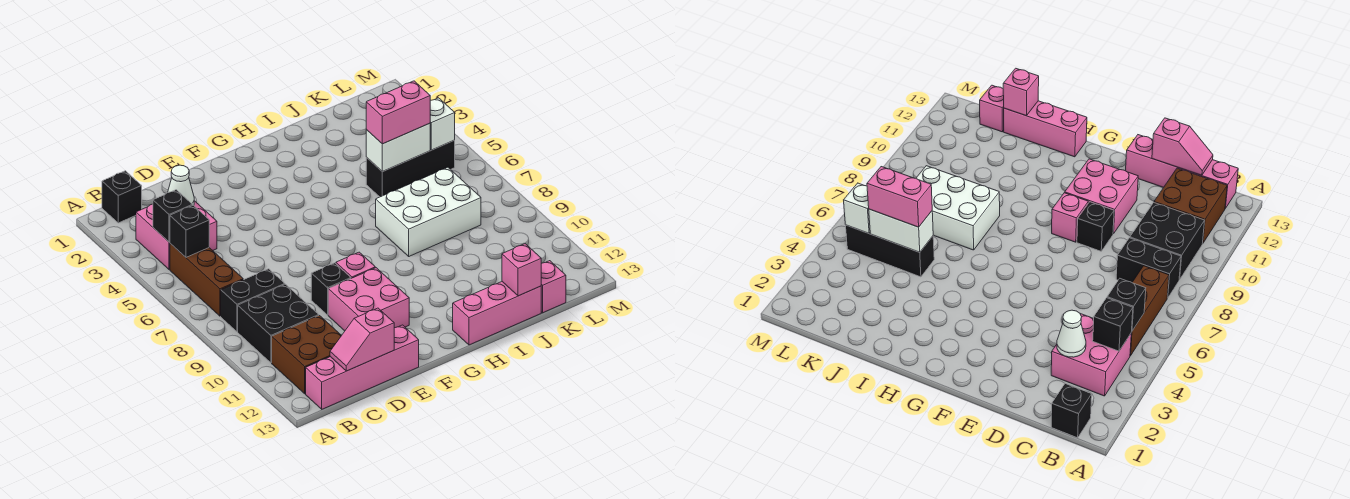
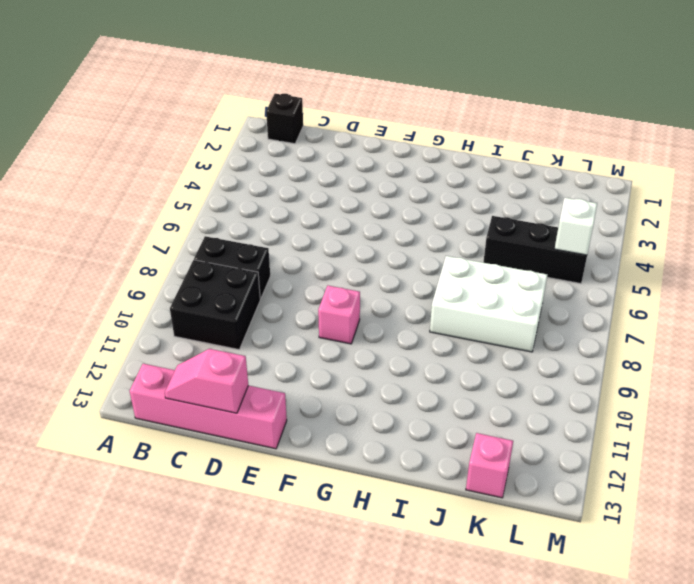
none -> pink brick B3:C4 level 1
none -> brown brick B5:B7 level 1
none -> brown brick B11:C12 level 1

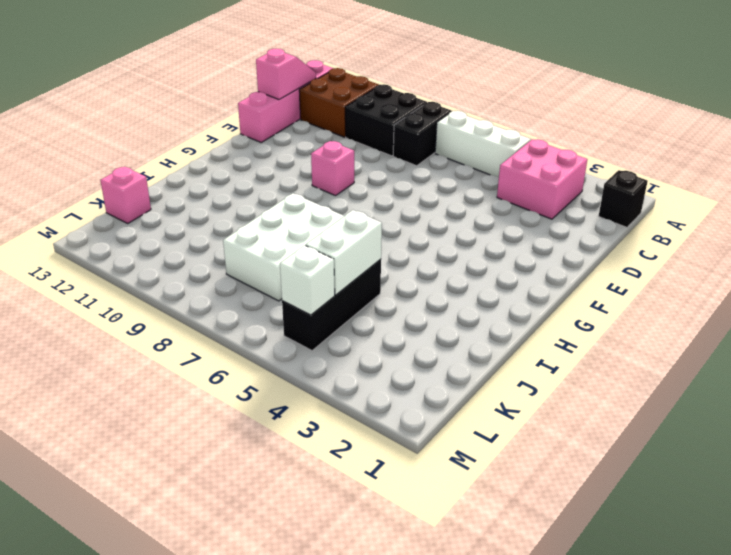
white brick B5:B7 level 1 -> brown brick B5:B7 level 1
none -> black brick E9 level 1
none -> pink brick E10:F11 level 1
none -> pink brick H13:J13 level 1

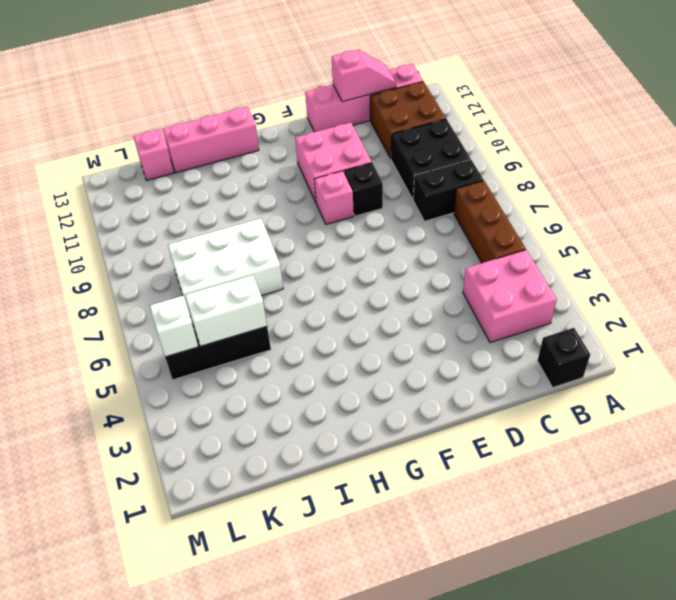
none -> black brick B4 level 2
none -> black brick B5 level 2
none -> white cone C3 level 2

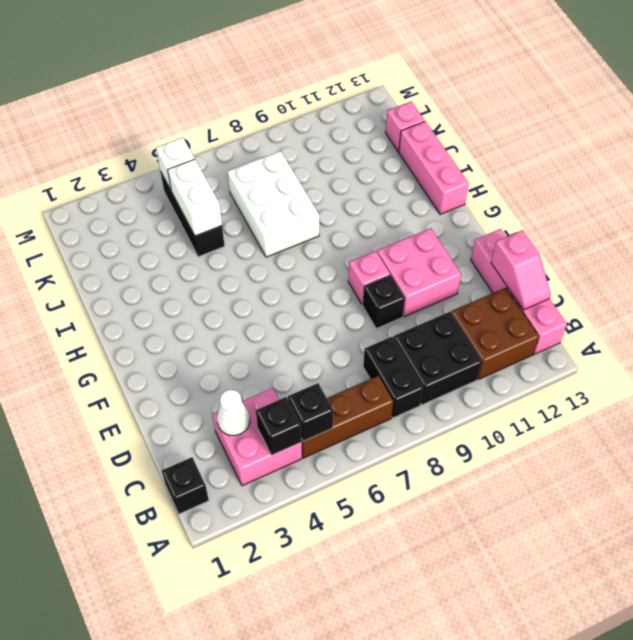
none -> pink brick J13 level 2
none -> pink brick J5:K5 level 3

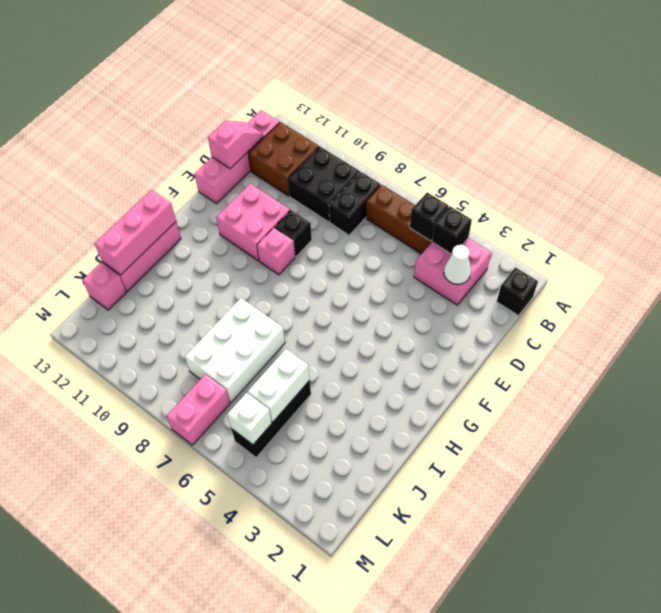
pink brick H13:J13 level 2 -> pink brick J13 level 2
pink brick L7:M7 level 1 -> pink brick J5:K5 level 3

